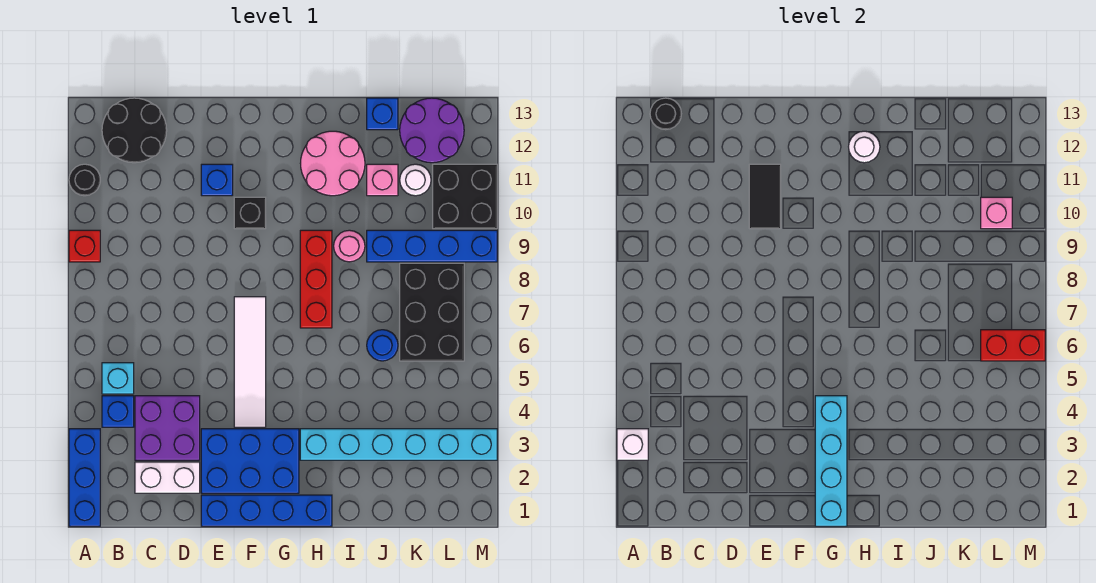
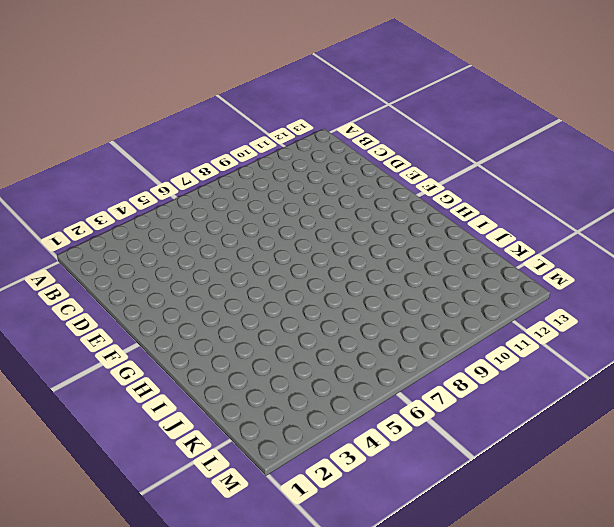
none -> blue brick A1:A3 level 1
none -> red brick A9 level 1
none -> black round brick A11 level 1
none -> blue brick B4 level 1

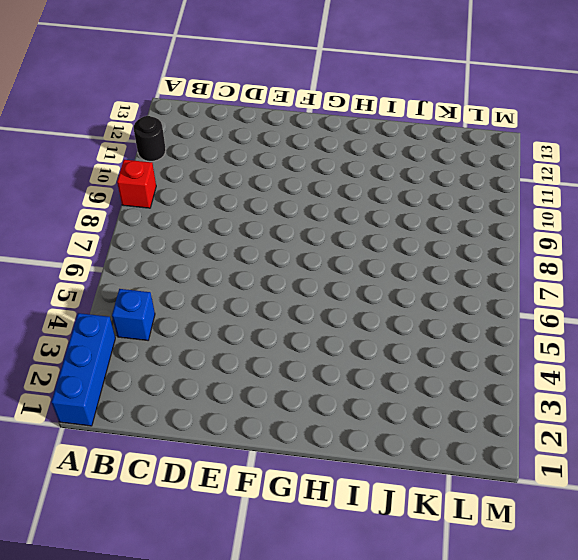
none -> cyan brick B5 level 1
none -> black round brick B12:C13 level 1
none -> white brick C2:D2 level 1
none -> purple brick C3:D4 level 1

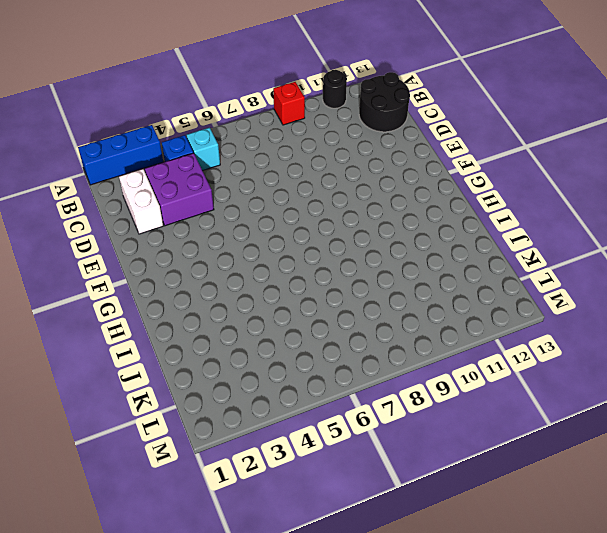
none -> blue brick E1:H1 level 1
none -> blue brick E2:G3 level 1
none -> blue brick E11 level 1
none -> white tile F4:F7 level 1

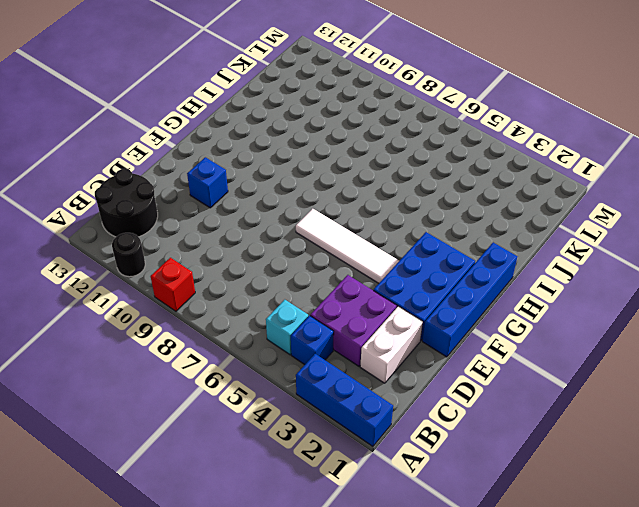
none -> black brick F10 level 1
none -> cyan brick H3:M3 level 1
none -> red brick H7:H9 level 1
none -> pink round brick H11:I12 level 1

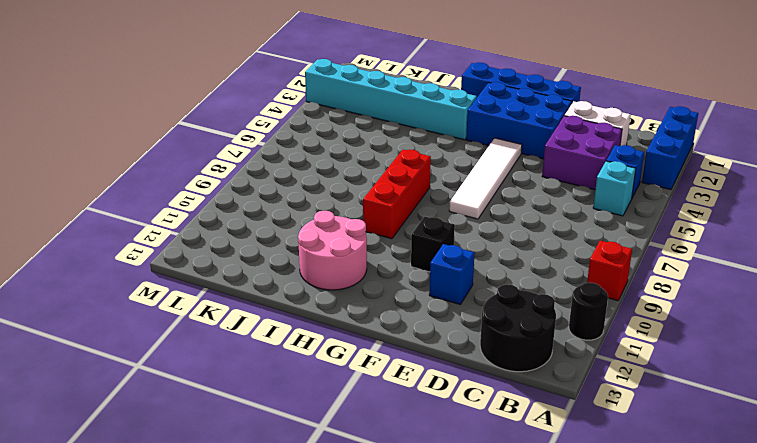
none -> pink round brick I9 level 1
none -> blue round brick J6 level 1
none -> blue brick J9:M9 level 1
none -> pink brick J11 level 1

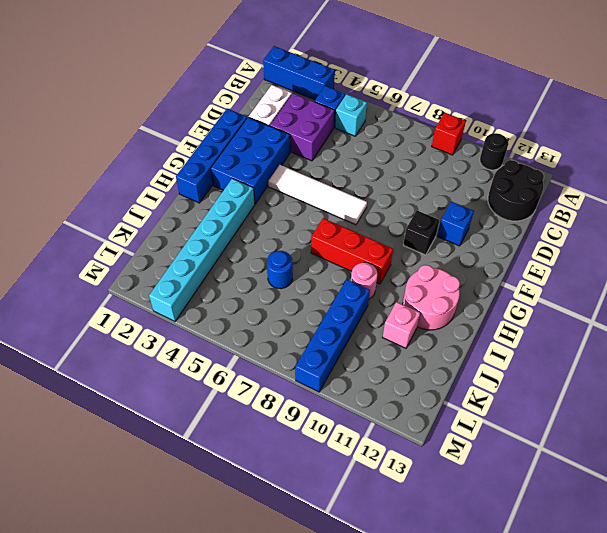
none -> blue brick J13 level 1
none -> black brick K6:L8 level 1
none -> white round brick K11 level 1
none -> purple round brick K12:L13 level 1

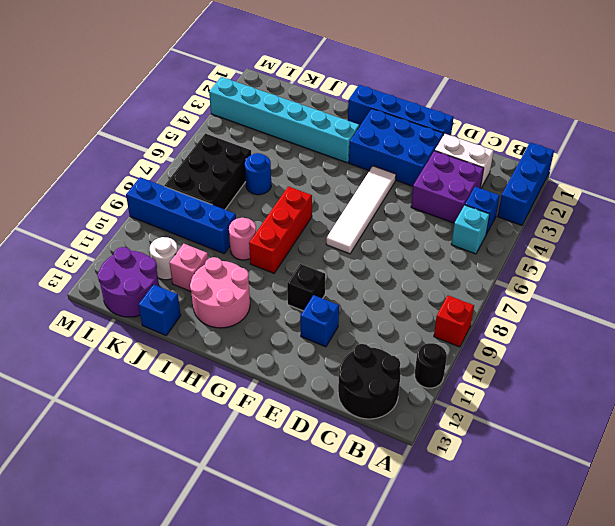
none -> black brick L10:M11 level 1
none -> white brick A3 level 2
none -> black round brick B13 level 2
none -> black tile E10:E11 level 2

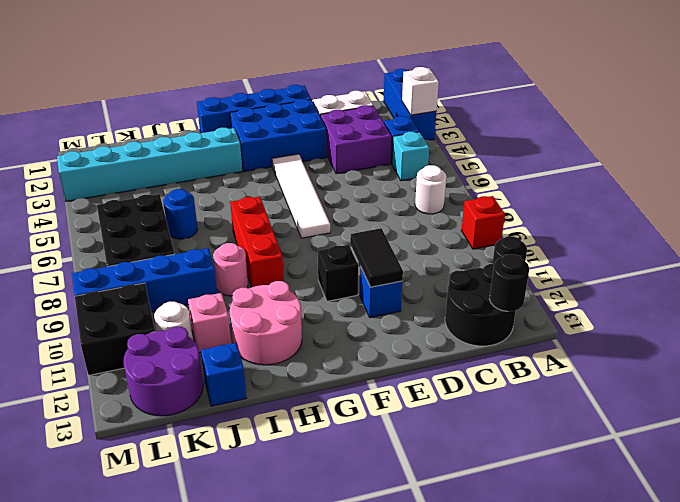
white round brick B7 level 1 -> white round brick H12 level 2
none -> cyan brick G1:G4 level 2
none -> red brick L6:M6 level 2
none -> pink brick L10 level 2

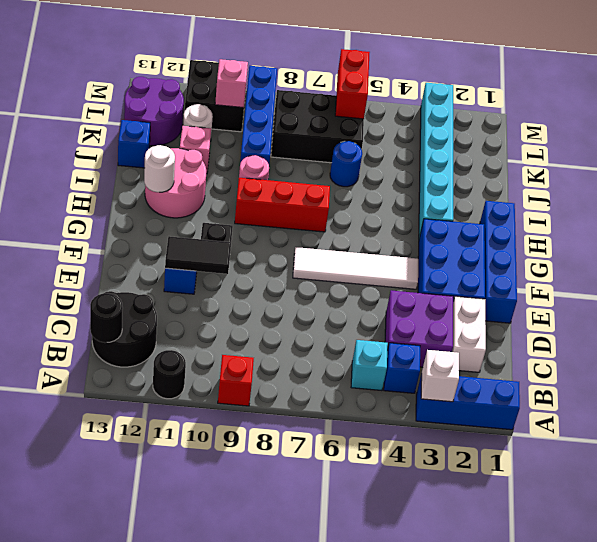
none -> cyan brick G1:G4 level 2

